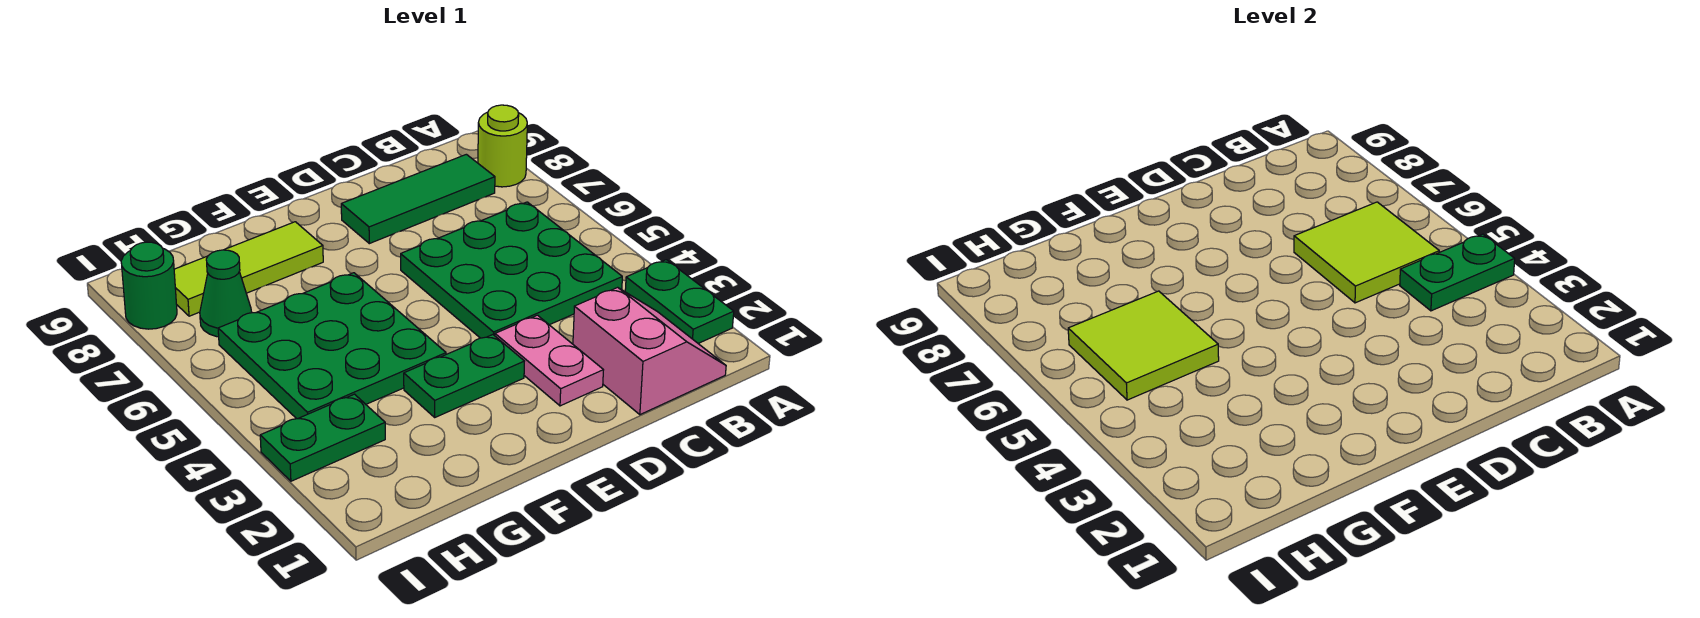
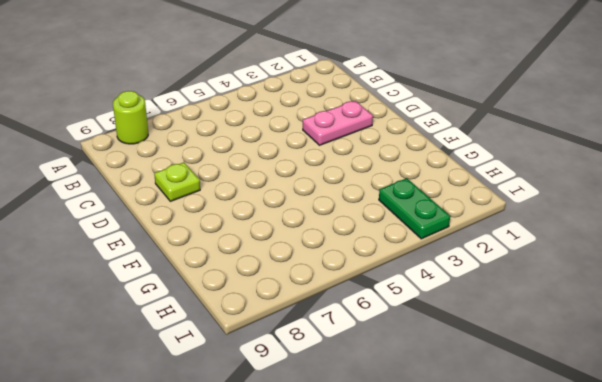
lime plate D8 level 1 -> green tile B8:D8 level 1
none -> green plate A2:A3 level 1
none -> pink slope B1:C2 level 1 top C
none -> green plate B4:D6 level 1

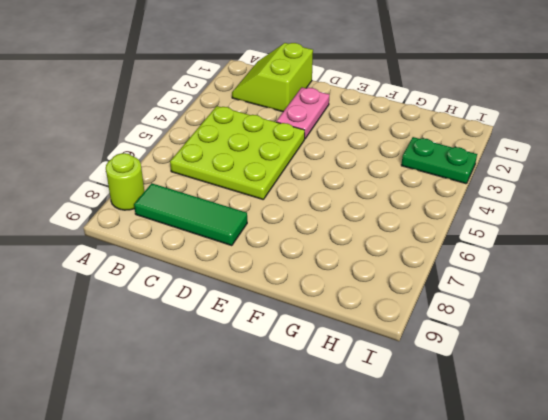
lime slope B1:C2 level 1 top C -> pink slope B1:C2 level 1 top C
lime plate B4:D6 level 1 -> green plate B4:D6 level 1
none -> green plate A2:A3 level 1
none -> green plate E3:F3 level 1
none -> green plate F4:H6 level 1

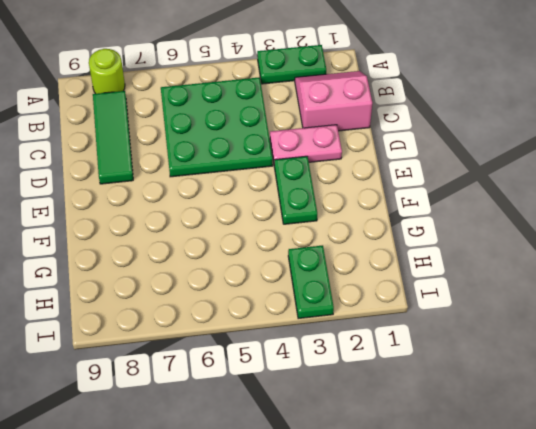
none -> green plate F4:H6 level 1
none -> lime tile F8:H8 level 1
none -> green cone H7 level 1

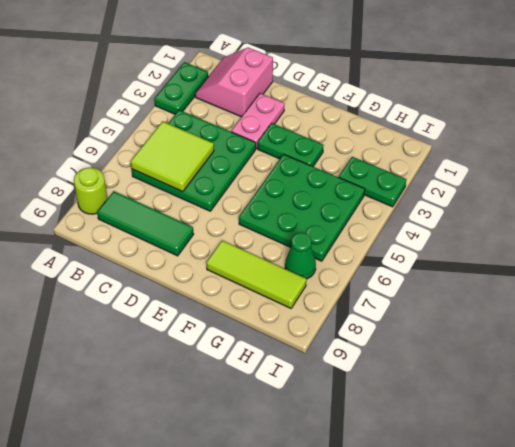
none -> green round brick I8 level 1
none -> green plate A4:B4 level 2
none -> lime tile G5:H6 level 2

